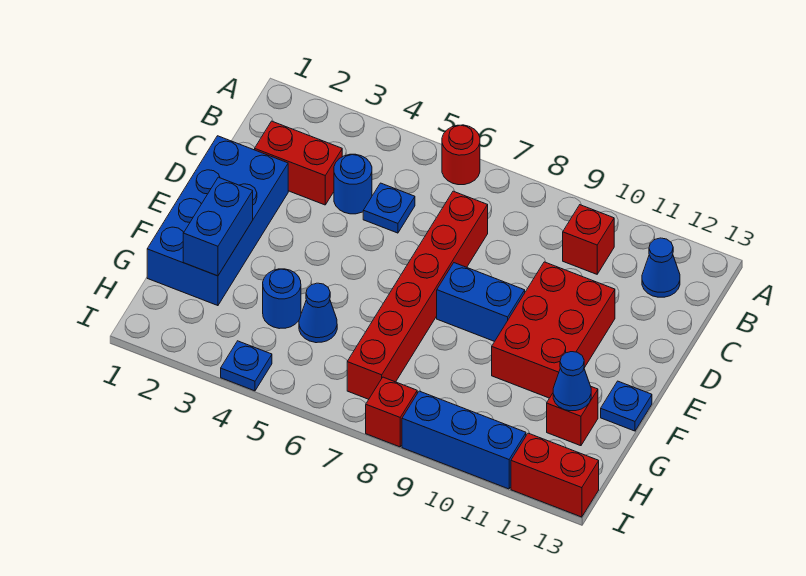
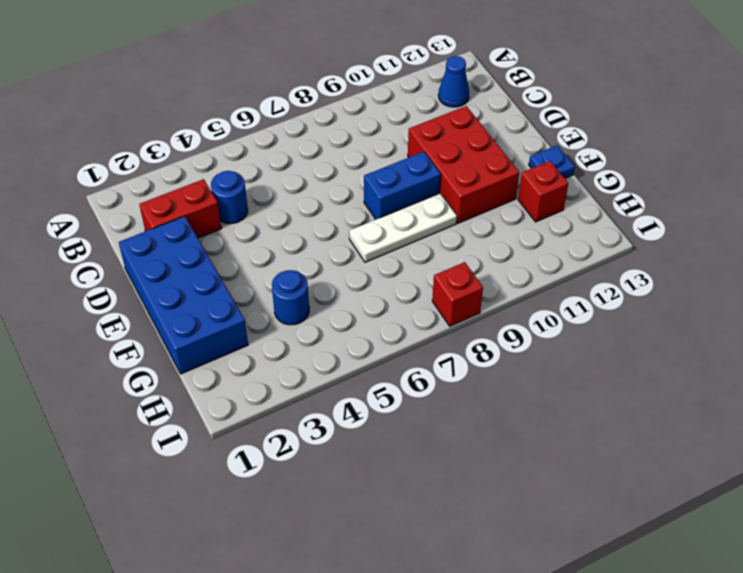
white plate F7:F9 level 1 -> red brick C7:H7 level 1
none -> red round brick A6 level 1
none -> red brick B10 level 1
none -> blue plate C5 level 1

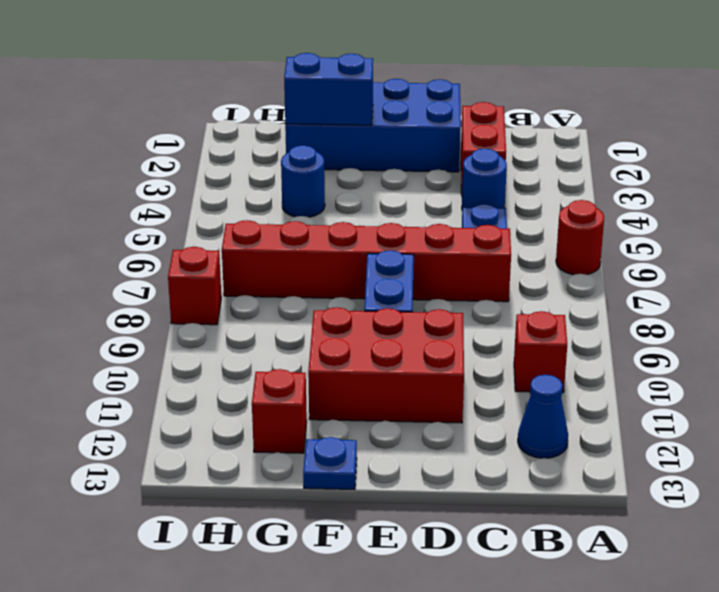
none -> blue cone G5 level 1
none -> blue plate I4 level 1
none -> blue brick I9:I11 level 1

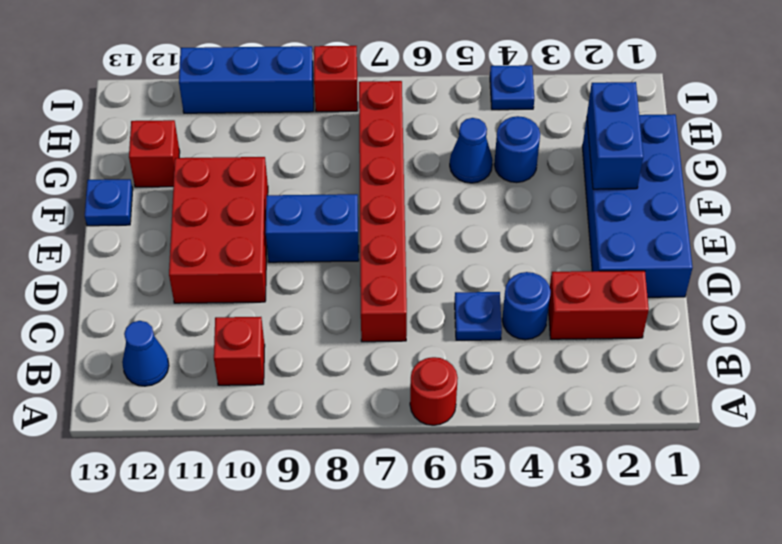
none -> red brick I12:I13 level 1
none -> blue cone G12 level 2

